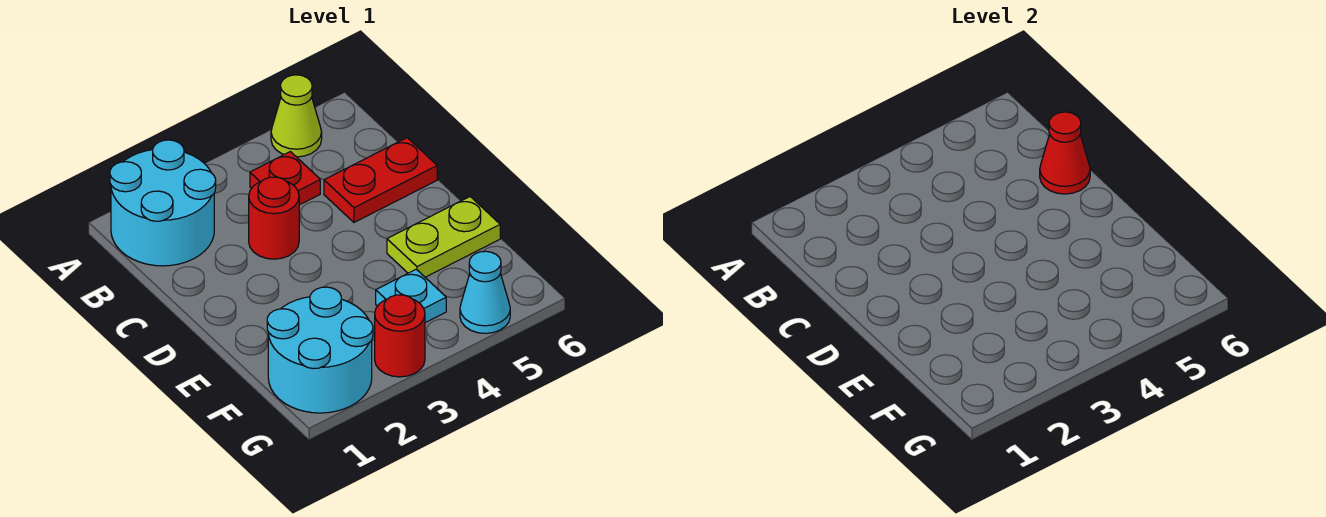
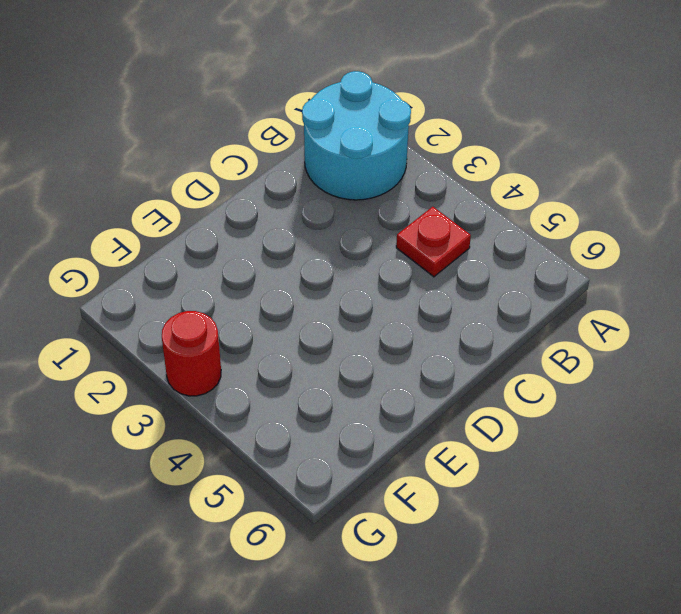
none -> lime cone A5 level 1
none -> red round brick C3 level 1

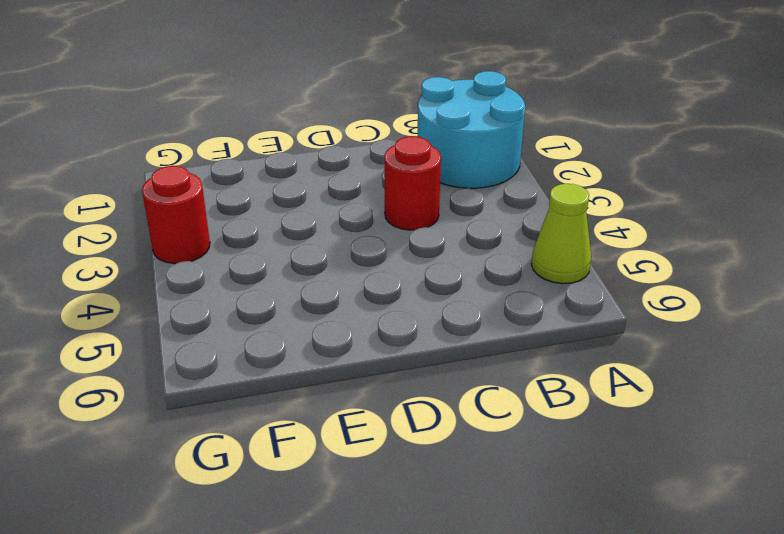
none -> red plate B4 level 1
none -> red plate C5:C6 level 1

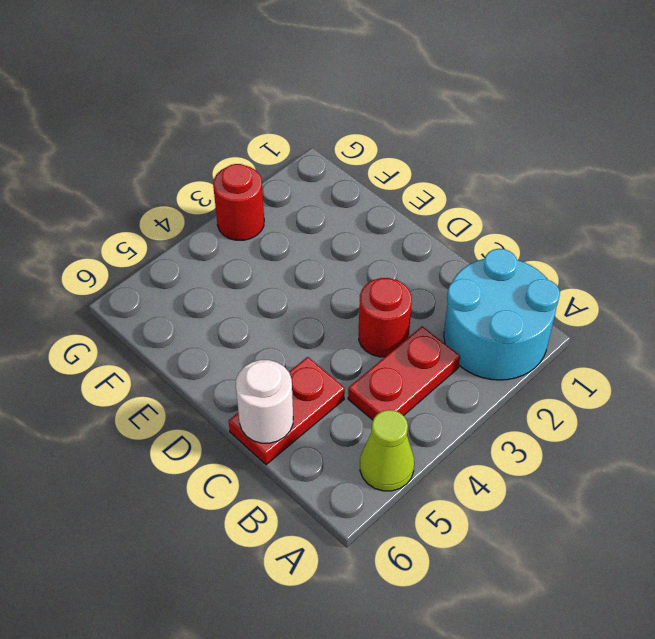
red plate B3:B4 level 1 -> red plate B4 level 1
white round brick C6 level 2 -> red cone C6 level 2
none -> lime plate E5:E6 level 1
none -> cyan round brick F1:G2 level 1

